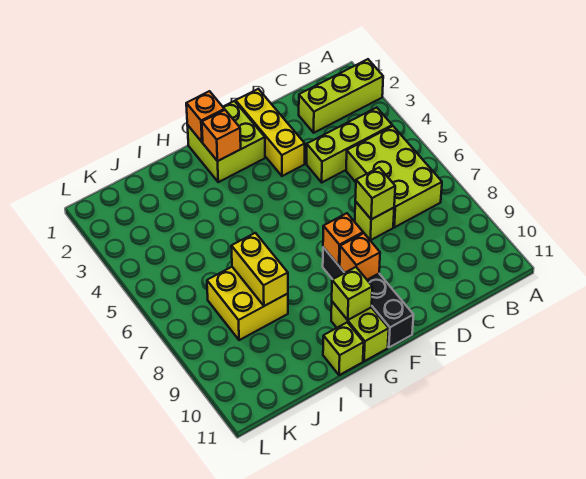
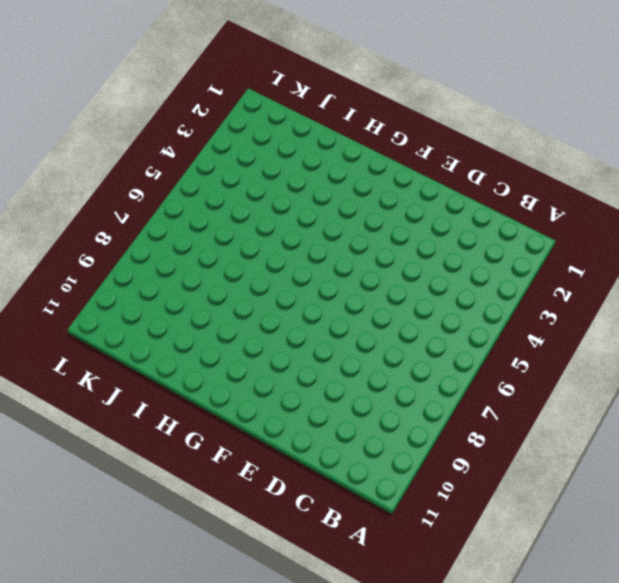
none -> lime brick A2:C2 level 1
none -> lime brick B4:D4 level 1
none -> lime brick B5:C7 level 1

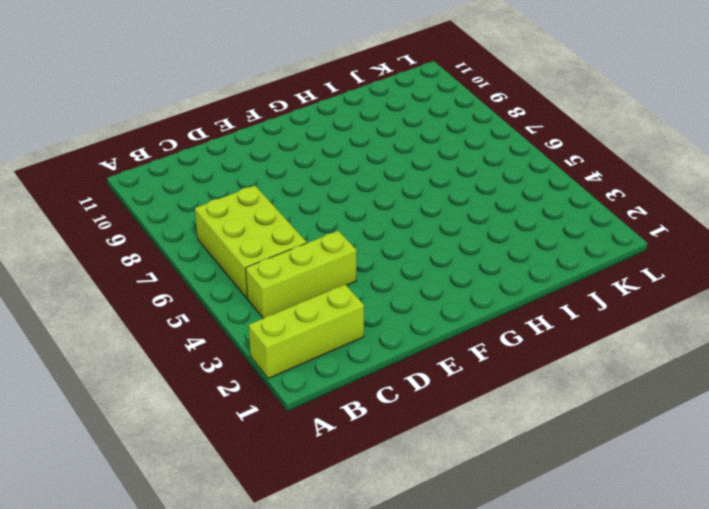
none -> lime brick D7 level 1
none -> yellow brick E1:E3 level 1
none -> lime brick F1:G2 level 1

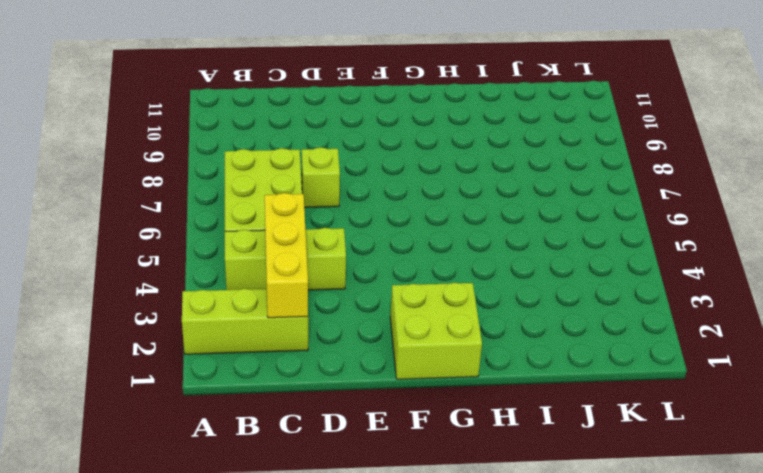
yellow brick C2:C4 level 2 -> yellow brick E1:E3 level 1
none -> black brick F8:F11 level 1
none -> lime brick G10:G11 level 1
none -> lime brick H11 level 1

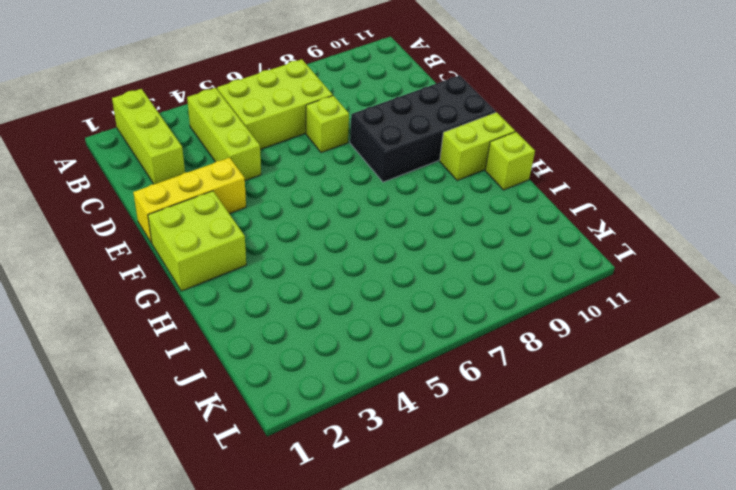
black brick E8:F11 level 1 -> black brick F8:F11 level 1
none -> yellow brick I7:J8 level 1
none -> lime brick D7 level 2
none -> orange brick F8 level 2

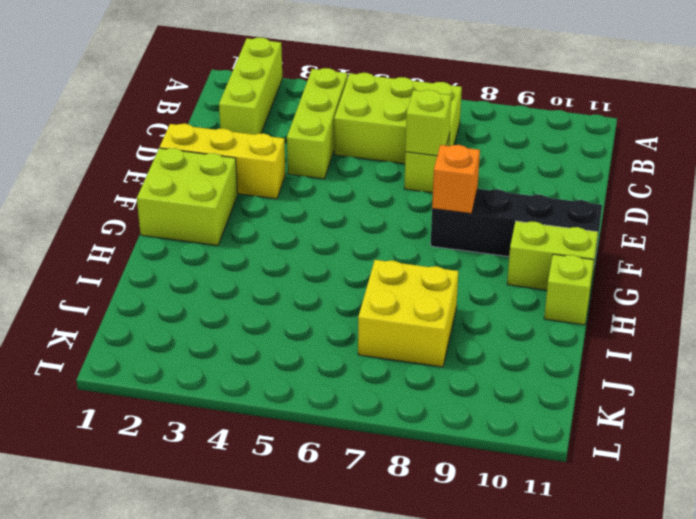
none -> orange brick F9 level 2
none -> orange brick G1 level 2
none -> orange brick G2 level 2

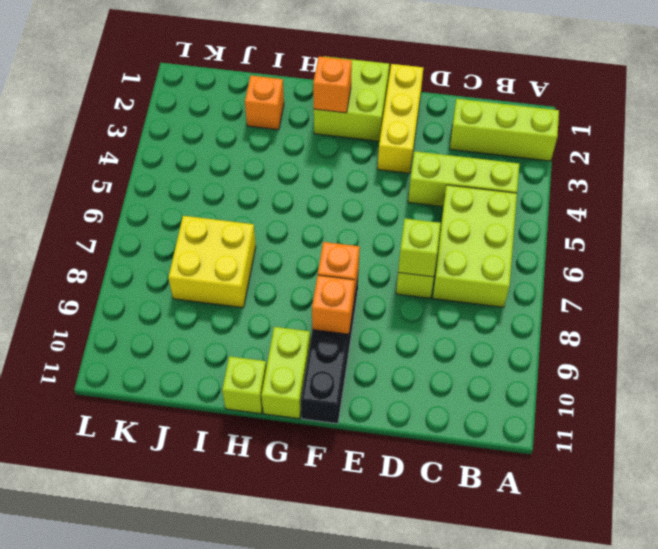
orange brick I2 level 1 -> orange brick G1 level 2
none -> lime brick G10 level 2
none -> yellow brick I7:I8 level 2

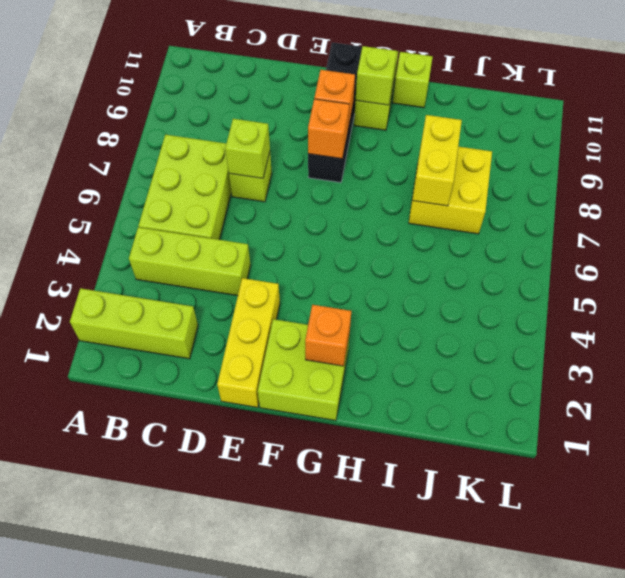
none -> orange brick G1 level 2

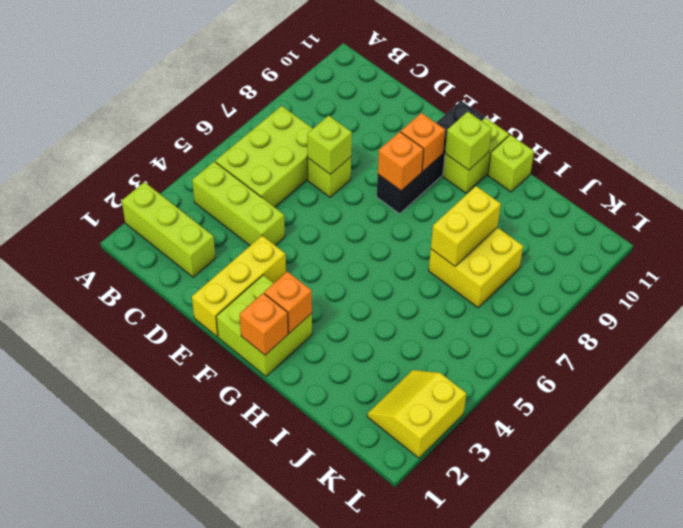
yellow slope K2:L3 level 1 top L -> none

